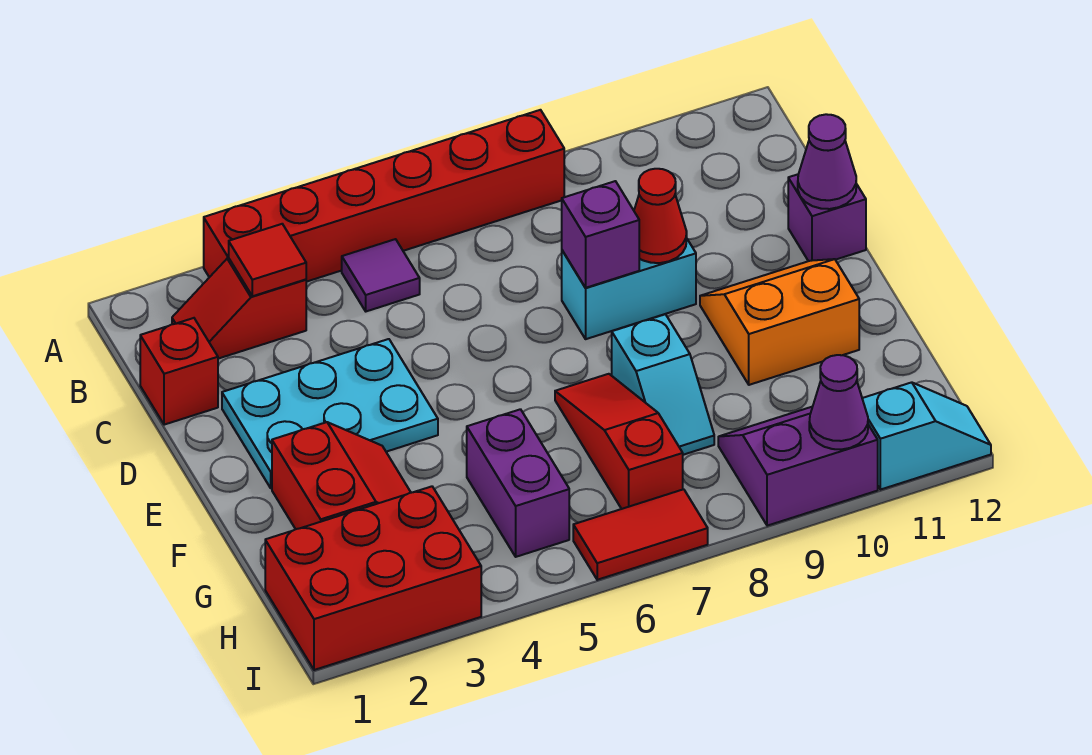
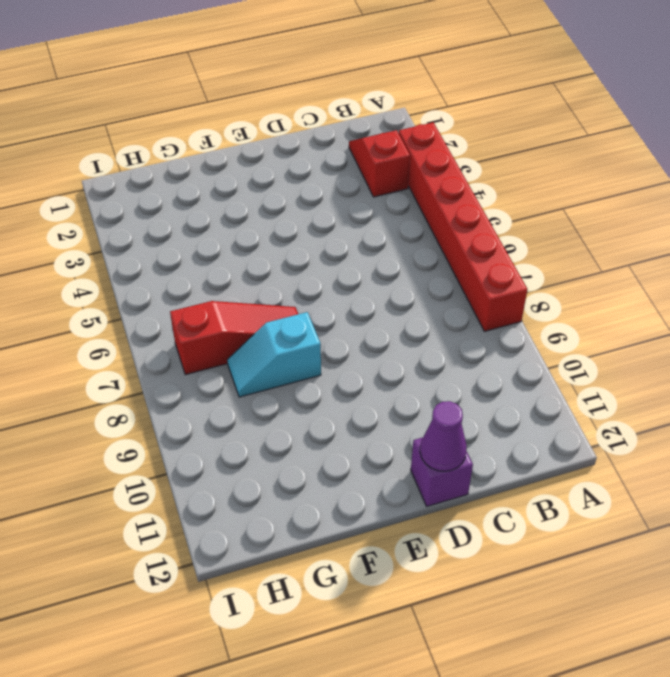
none -> purple tile B5 level 1
none -> red brick C1 level 1
none -> cyan plate D2:E4 level 1

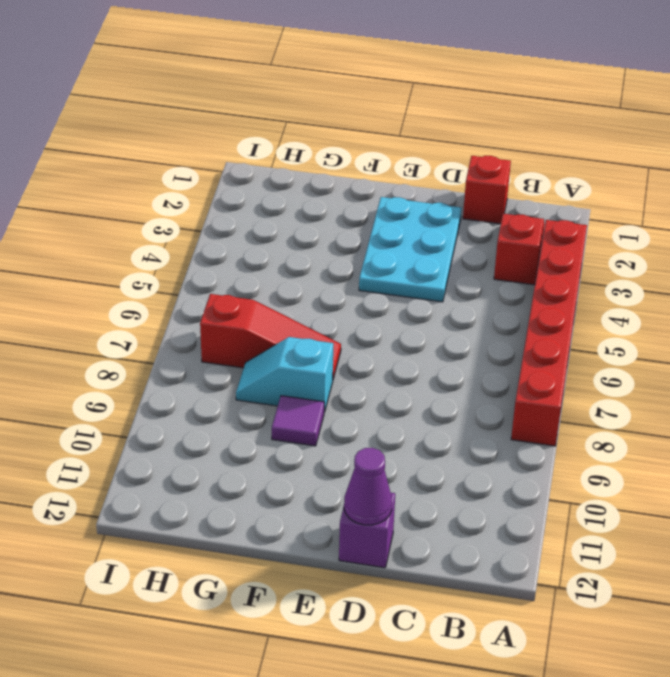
purple tile F9 level 1 -> purple tile B5 level 1
none -> cyan brick D8:D9 level 1
none -> orange slope E10:F11 level 1 top F
none -> red slope F2:G3 level 1 top 2

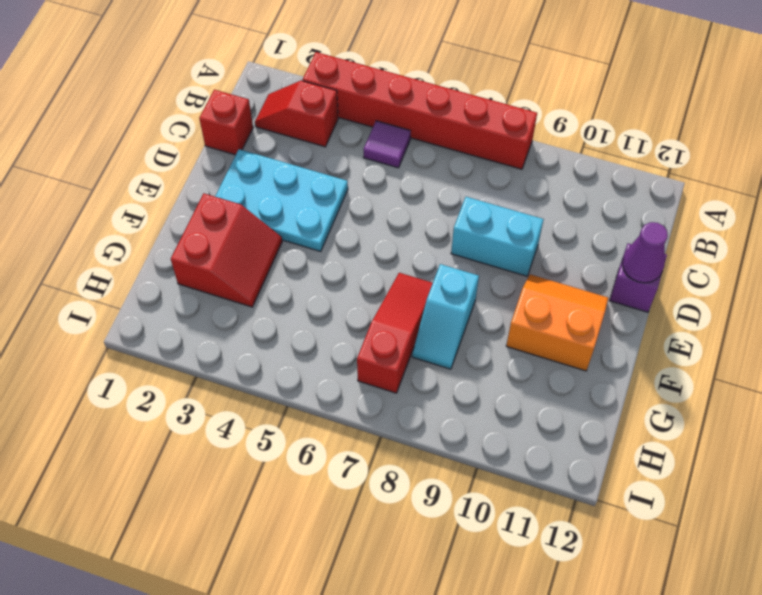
none -> purple brick G5:H5 level 1
none -> red brick H1:I3 level 1
none -> purple slope H9:I10 level 1 top I

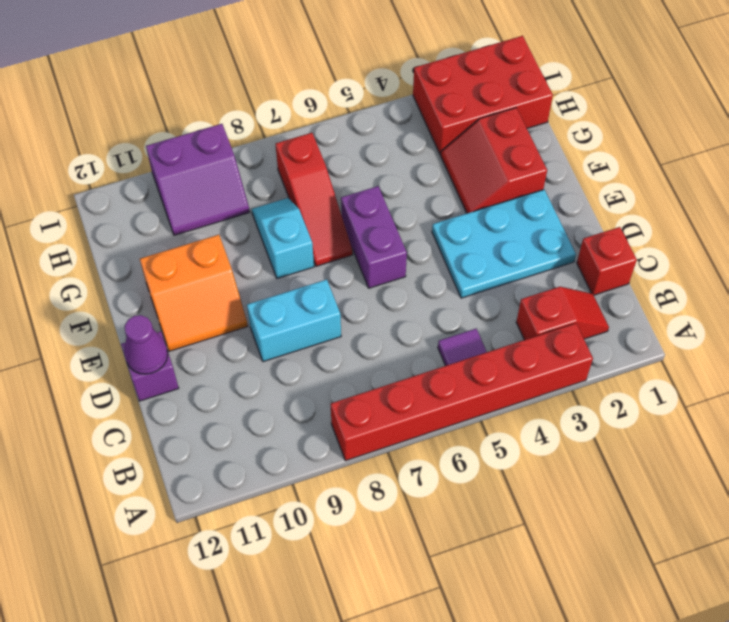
purple brick E6:F6 level 1 -> purple brick G5:H5 level 1
none -> red tile I6:I7 level 1
none -> cyan slope I11:I12 level 1 top 11
none -> red tile B3 level 2

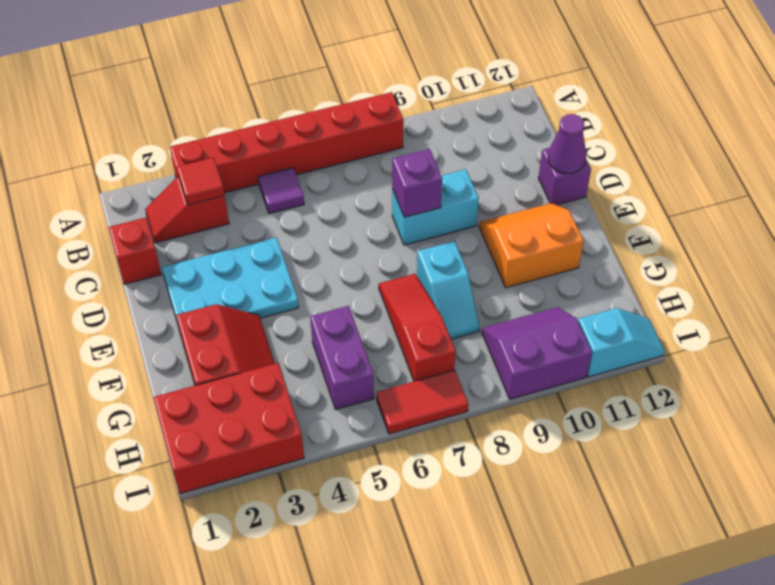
none -> red cone D9 level 2
none -> purple cone I10 level 2

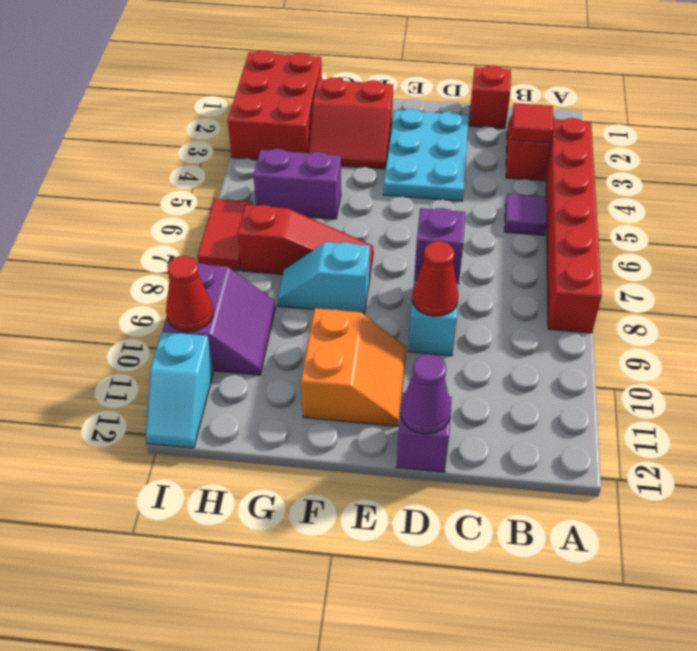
red cone I10 level 2 -> purple cone I10 level 2

